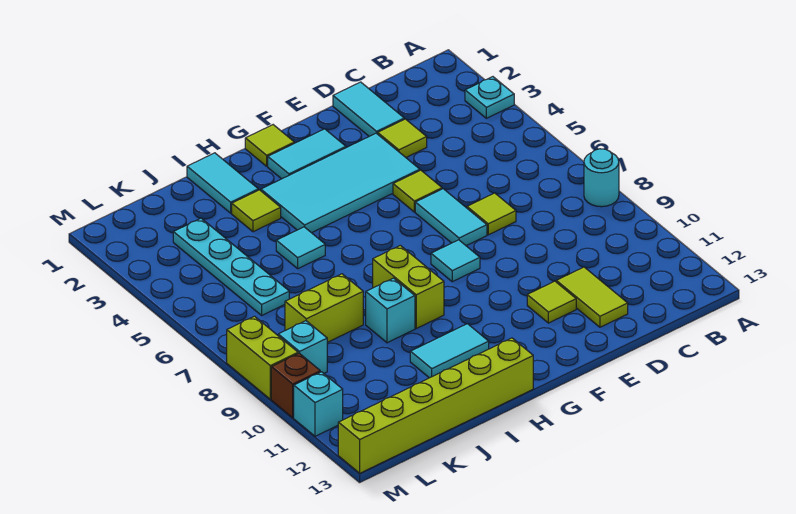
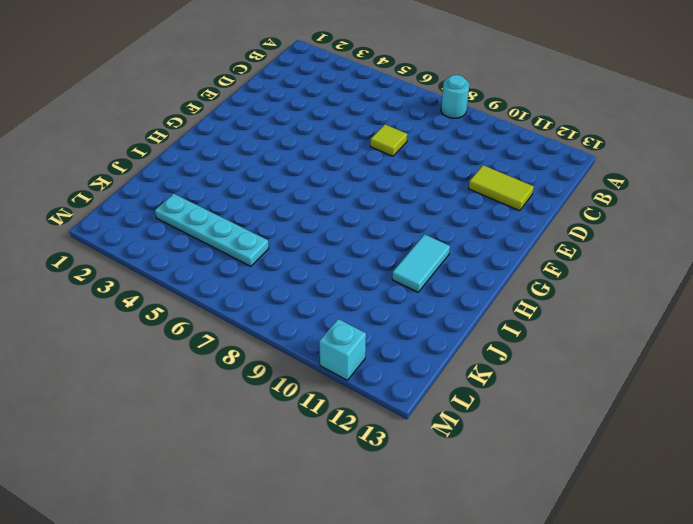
none -> cyan plate A3 level 1
none -> cyan tile D1:D2 level 1
none -> lime tile D3 level 1

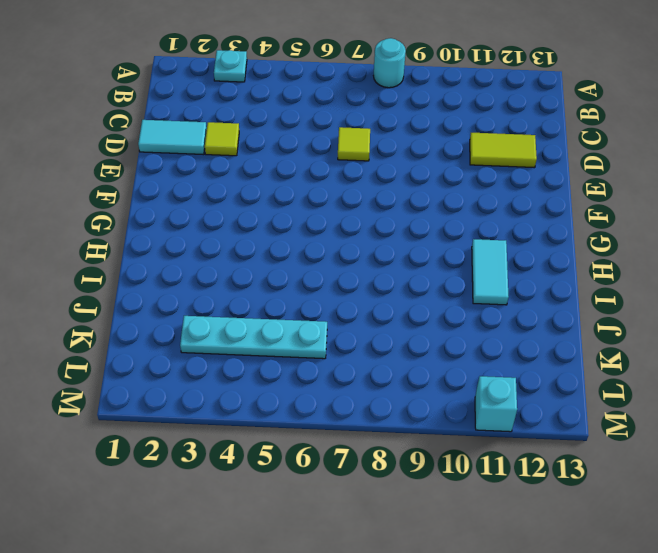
none -> cyan tile E3:H4 level 1
none -> lime tile E5 level 1
none -> cyan tile E6:E7 level 1

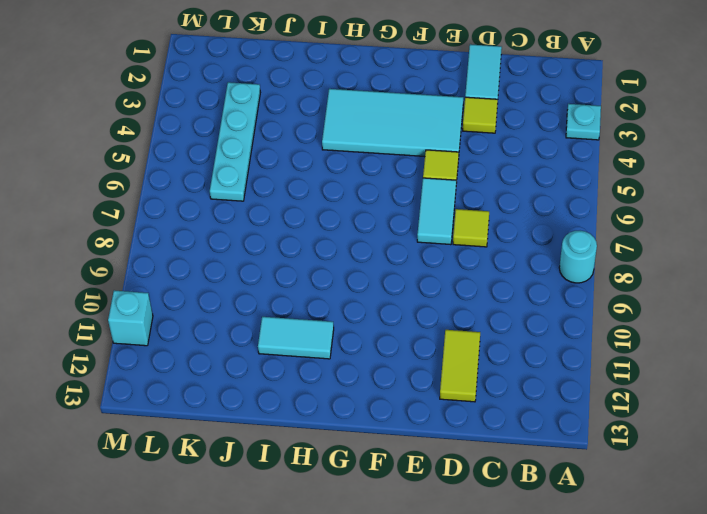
none -> lime tile E11 level 1
none -> cyan tile F2:G2 level 1
none -> cyan tile F8 level 1

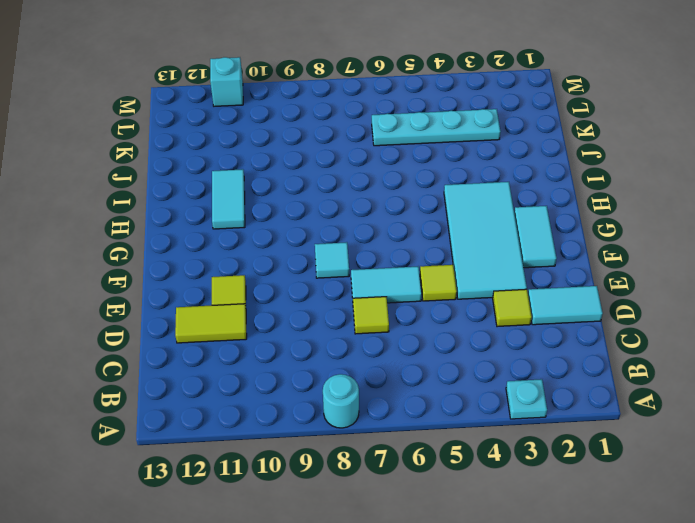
none -> lime tile G1 level 1
none -> lime brick H8:H9 level 1
none -> lime brick H13:M13 level 1

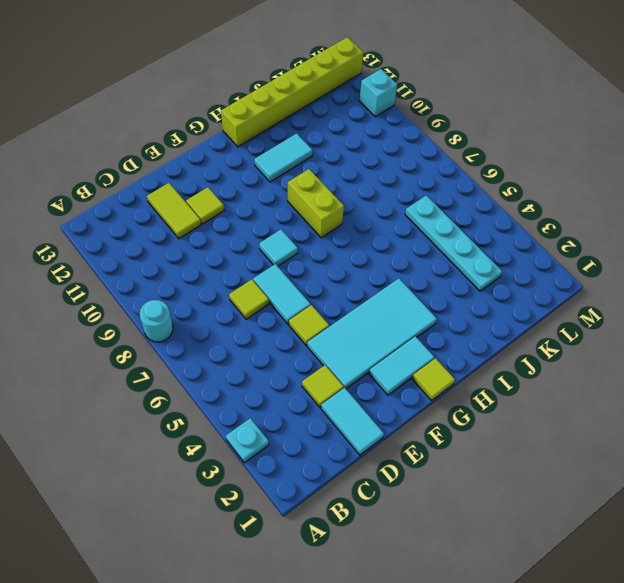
none -> cyan tile I1:I2 level 1
none -> lime tile I3 level 1
none -> cyan tile I5 level 1

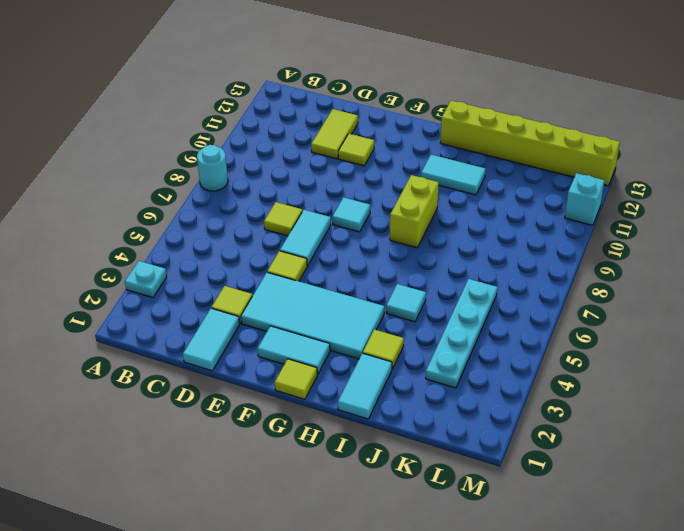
none -> cyan brick I9 level 1
none -> lime brick J8:K8 level 1
none -> cyan brick L9 level 1

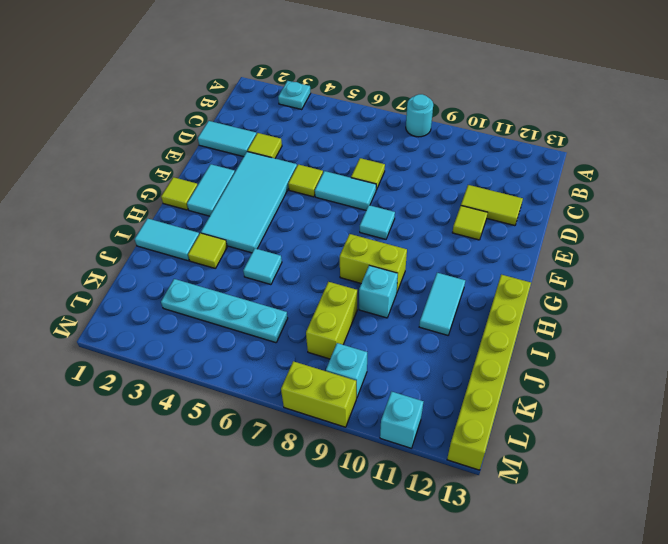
none -> brown brick M10 level 1

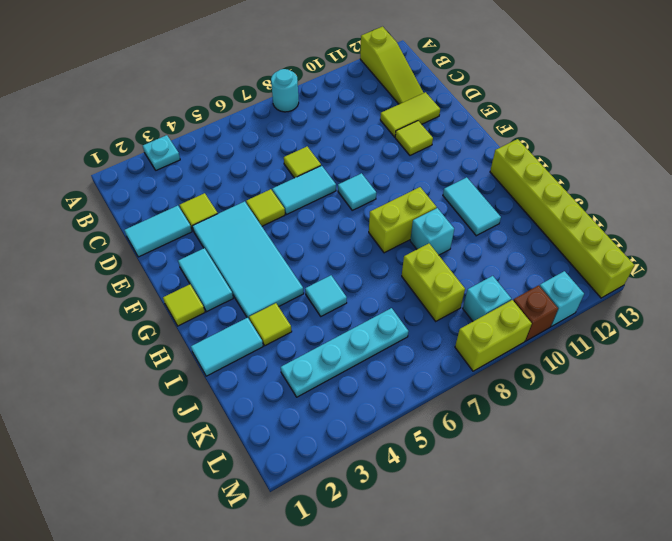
lime slope A12:C12 level 1 top A -> none

